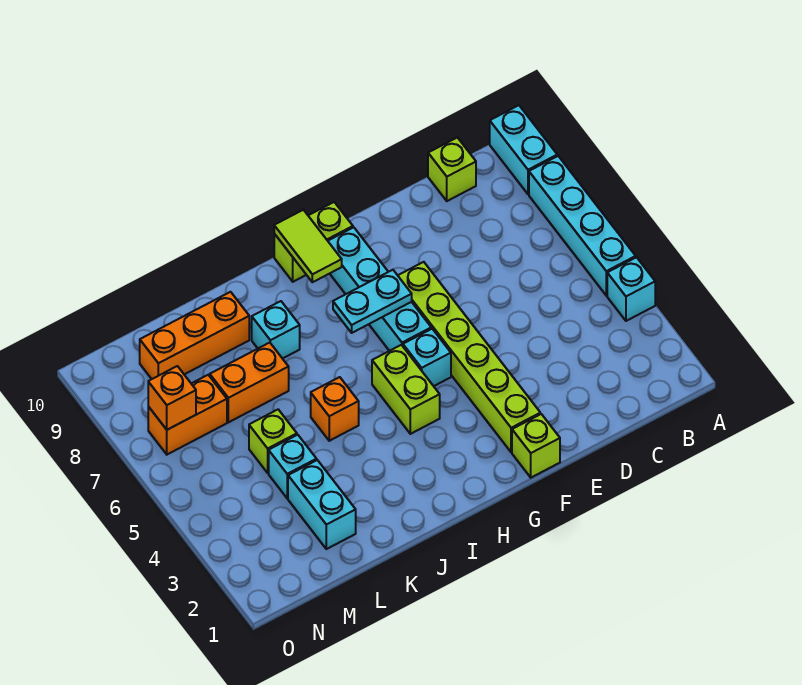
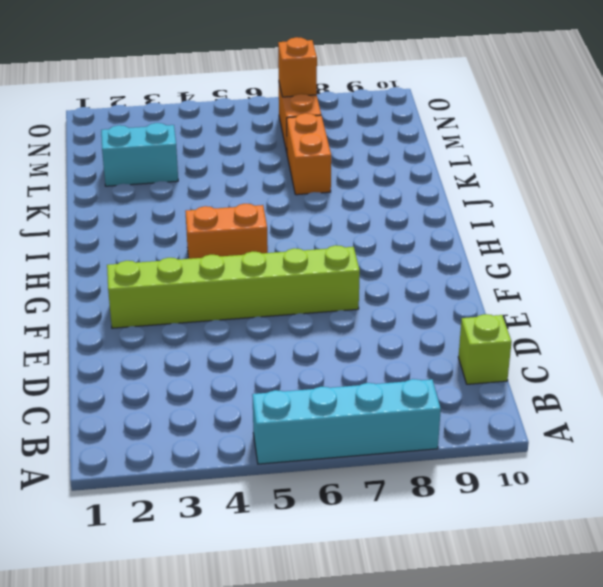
orange brick H4:H5 level 1 -> lime brick H4:H5 level 1
none -> cyan brick A4 level 1
none -> cyan brick A9:A10 level 1
none -> lime brick F1 level 1

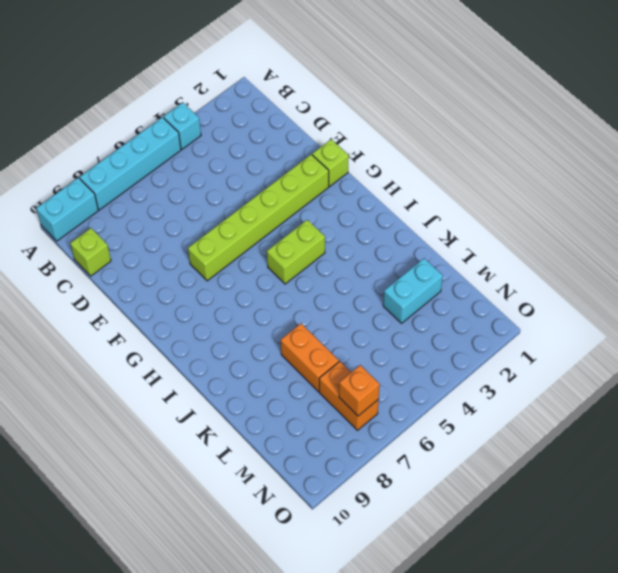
none -> cyan brick G5 level 1
none -> cyan brick G6:G9 level 1
none -> lime brick G10:H10 level 1

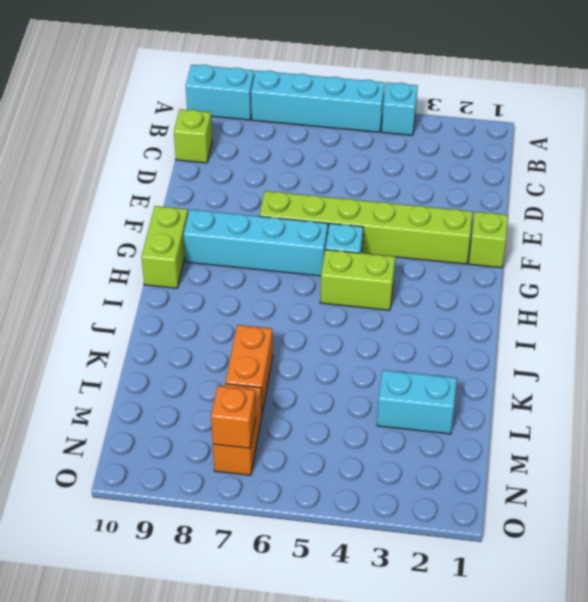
none -> orange brick J5 level 1
none -> cyan brick J8 level 1
none -> orange brick K9:M9 level 1

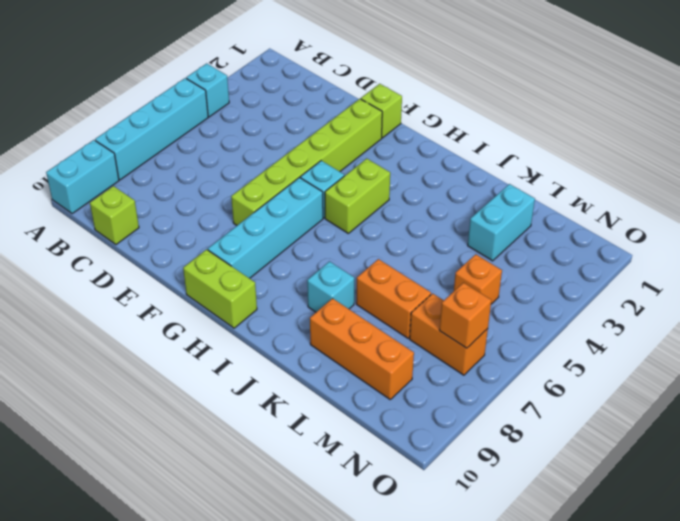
orange brick M5 level 1 -> orange brick J5 level 1
none -> cyan brick L4 level 1
none -> lime brick L5 level 1
none -> cyan plate G7:H7 level 2

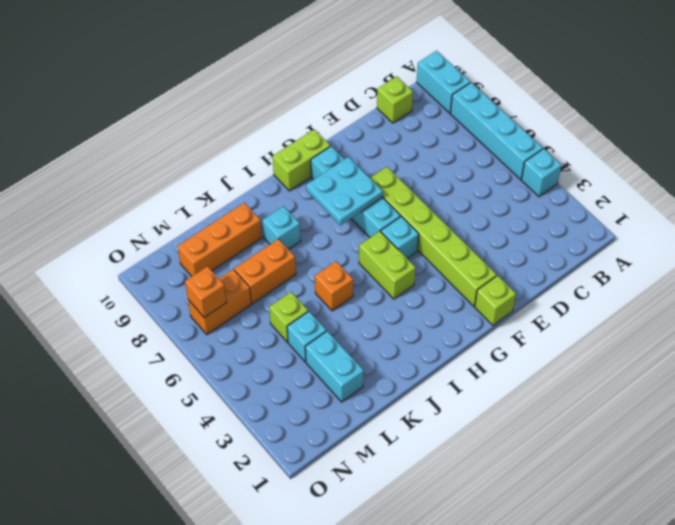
cyan plate G7:H8 level 2 -> cyan plate G7:H7 level 2
none -> lime tile H9:H10 level 2

